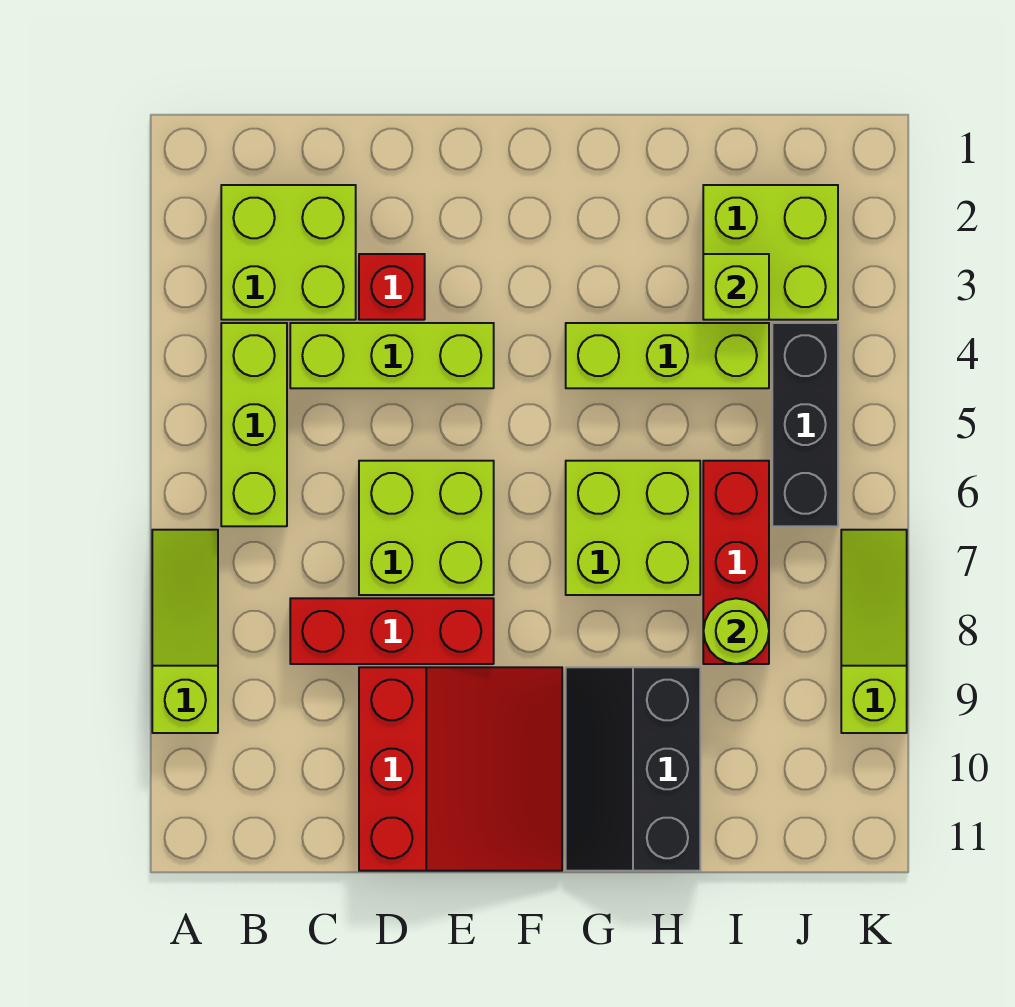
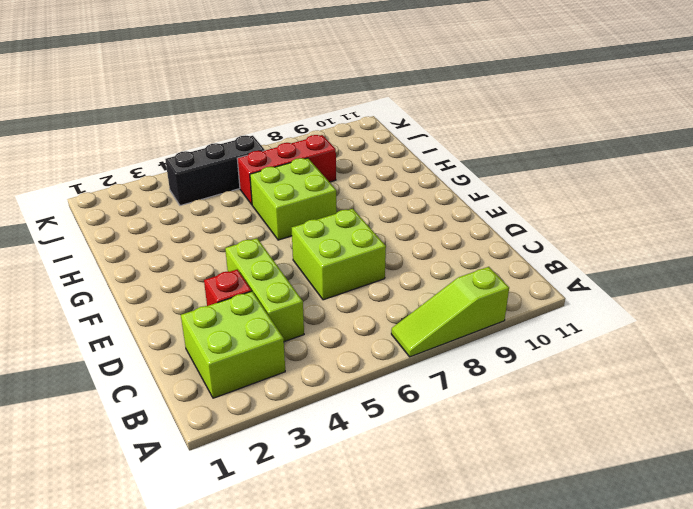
none -> lime brick B4:B6 level 1
none -> red brick C8:E8 level 1
none -> red slope D9:F11 level 1 top D

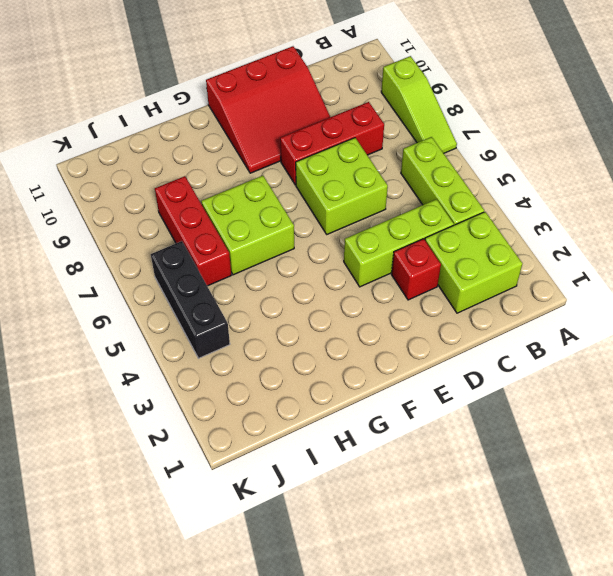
red slope D9:F11 level 1 top 11 -> red slope D9:F11 level 1 top D
none -> lime brick G4:I4 level 1
none -> black slope G9:H11 level 1 top H
none -> lime brick I2:J3 level 1

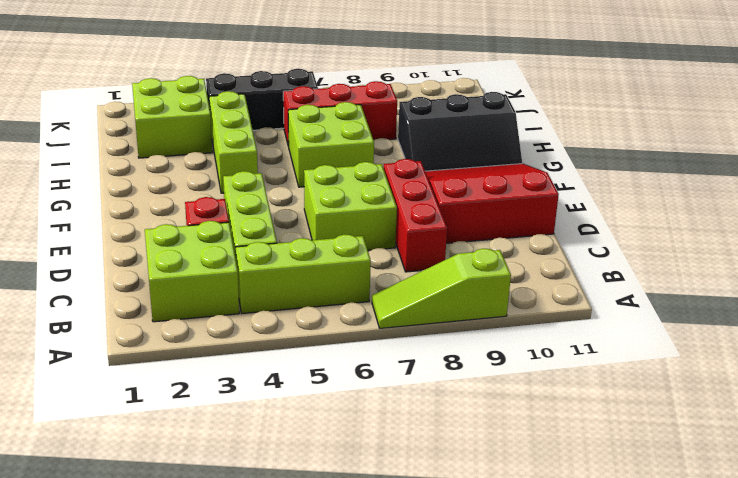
none -> lime slope K7:K9 level 1 top 9
none -> lime brick I3 level 2
none -> lime round brick I8 level 2

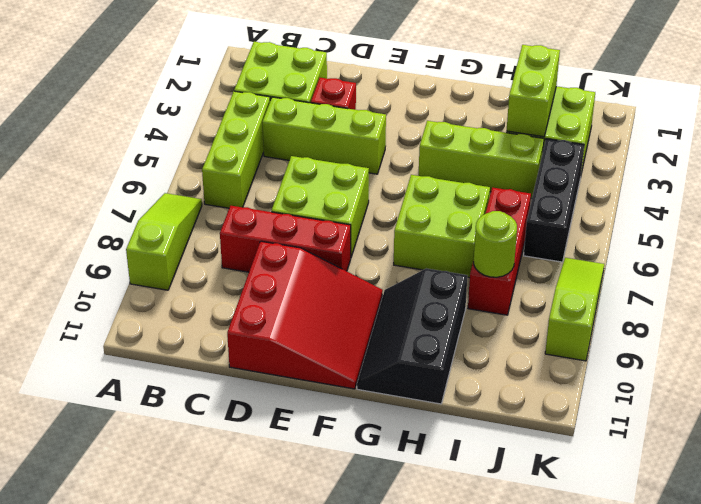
lime brick I2:I3 level 2 -> lime brick I3 level 2

